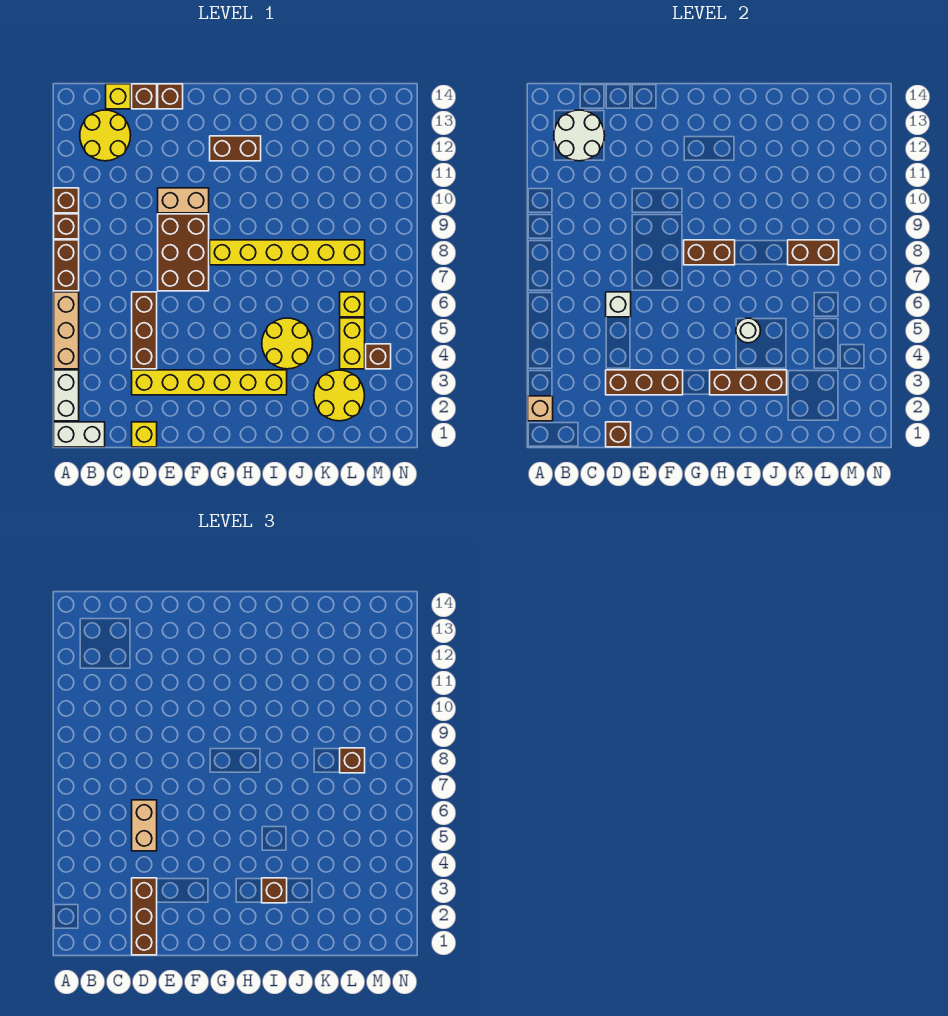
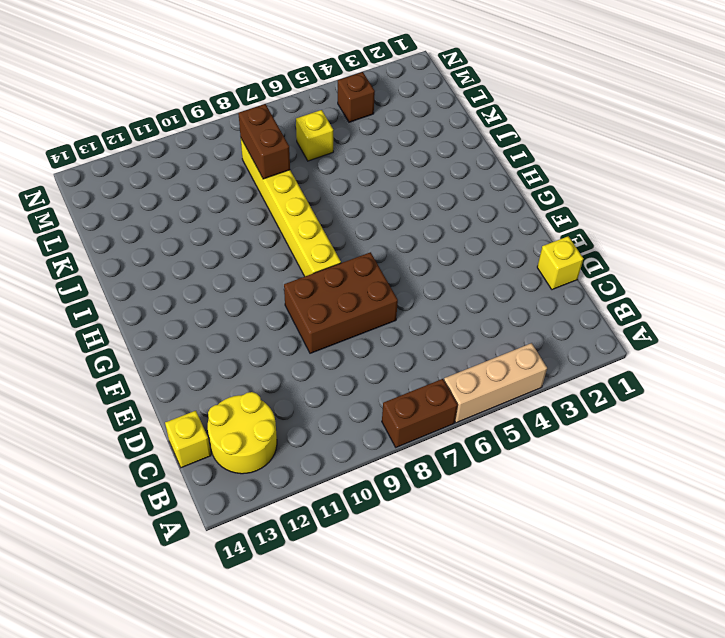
none -> white brick A1:B1 level 1
none -> white brick A2:A3 level 1
none -> brown brick A9 level 1
none -> brown brick A10 level 1

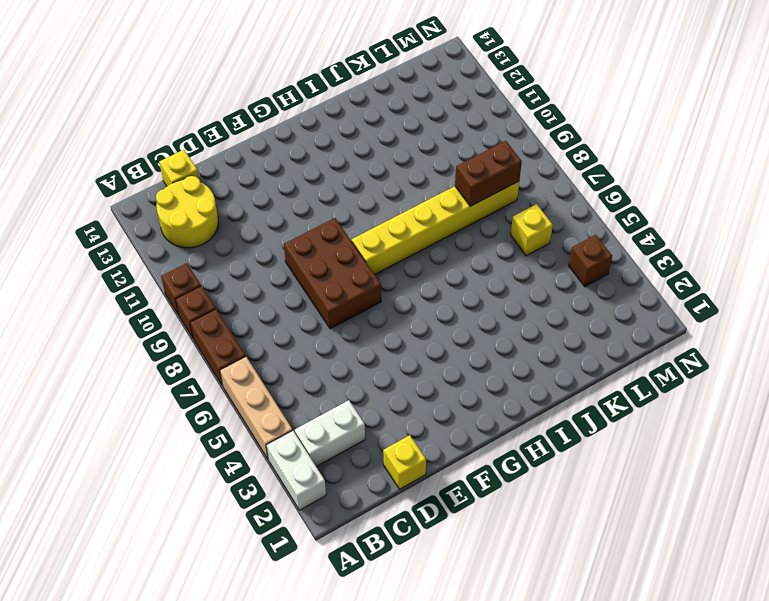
white brick B3:C3 level 1 -> white brick A1:B1 level 1
none -> yellow brick D3:I3 level 1
none -> brown brick D4:D6 level 1
none -> brown brick D14 level 1
none -> tan brick E10:F10 level 1

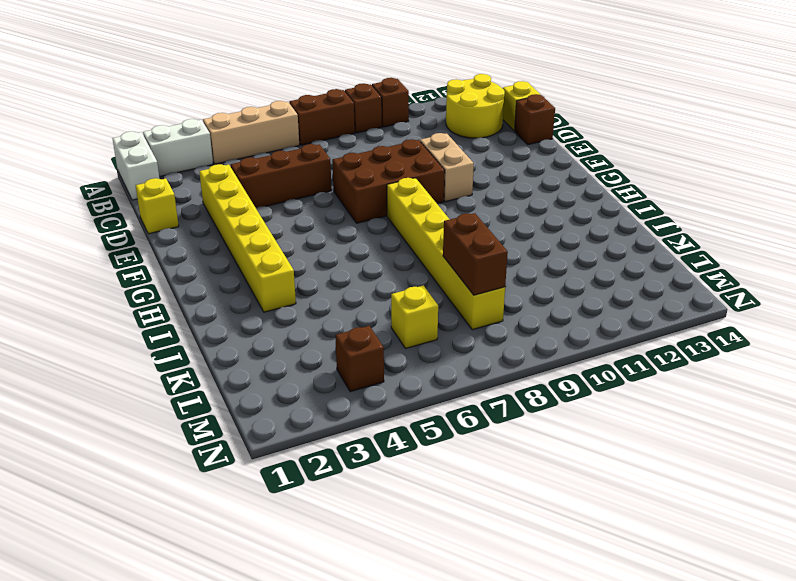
none -> brown brick E14 level 1
none -> brown brick G12:H12 level 1
none -> yellow round brick I4:J5 level 1
none -> yellow round brick K2:L3 level 1

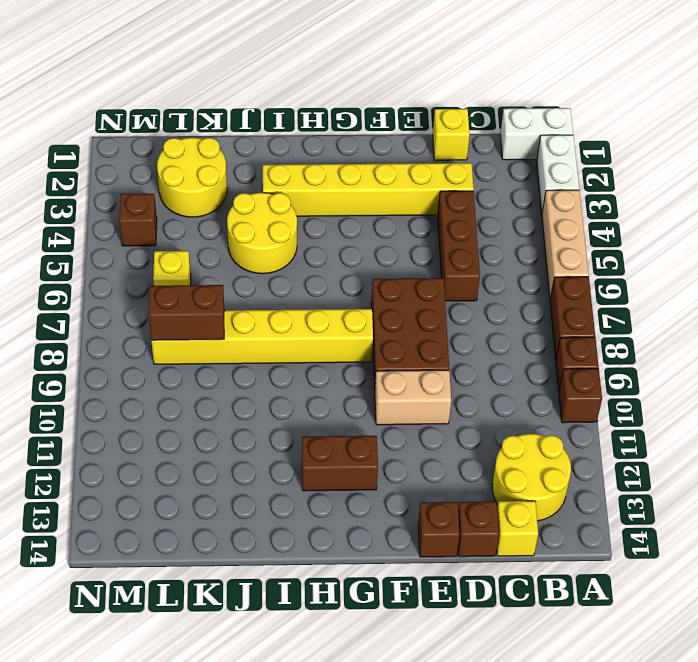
none -> yellow brick L4:L5 level 1
none -> tan brick A2 level 2
none -> white round brick B12:C13 level 2
none -> brown brick D1 level 2

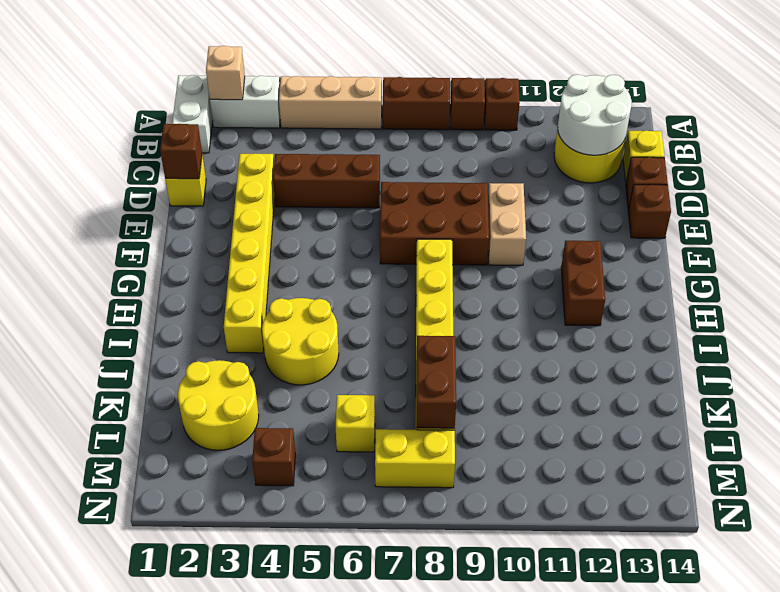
yellow brick M7:M8 level 1 -> yellow brick L4:L5 level 1
none -> brown brick D3:F3 level 2
none -> white brick D6 level 2
none -> brown brick G8:H8 level 2
none -> brown brick H3:J3 level 2

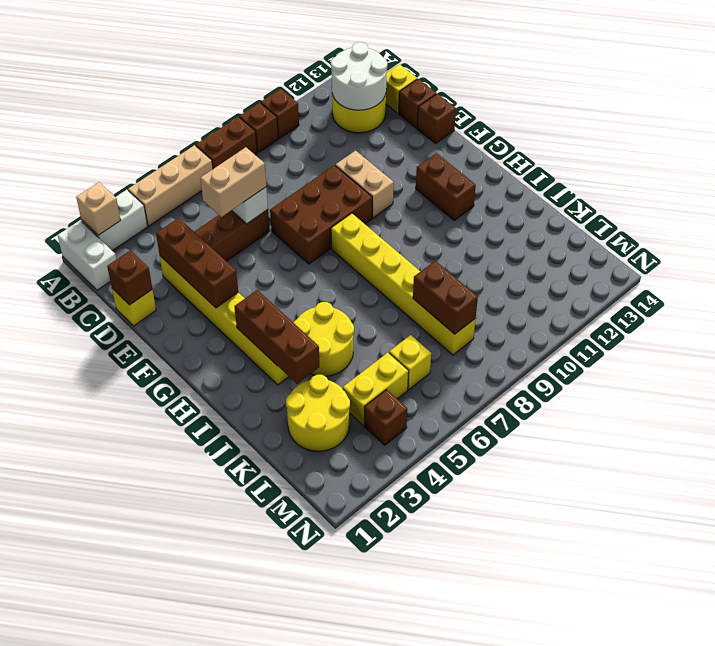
none -> brown brick G8:H8 level 2
none -> white round brick I5 level 2
none -> brown brick D1:D3 level 3
none -> brown brick I3 level 3

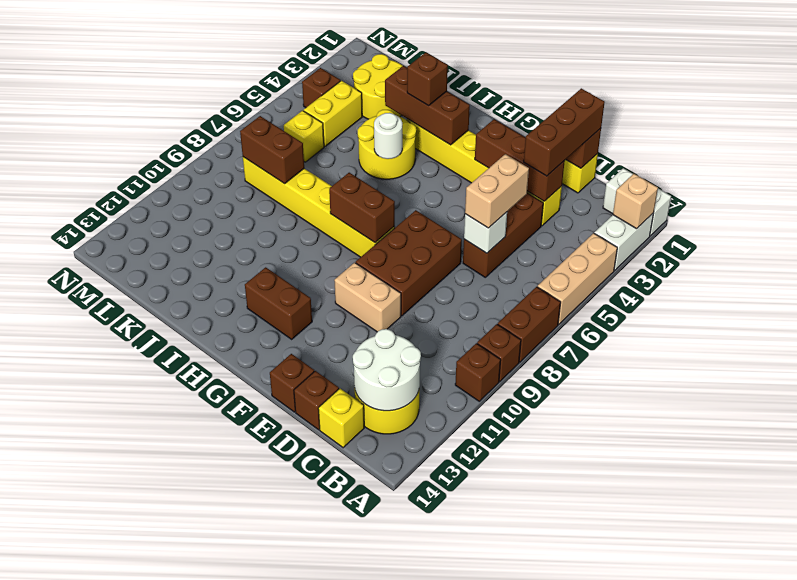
none -> brown brick L8 level 3

